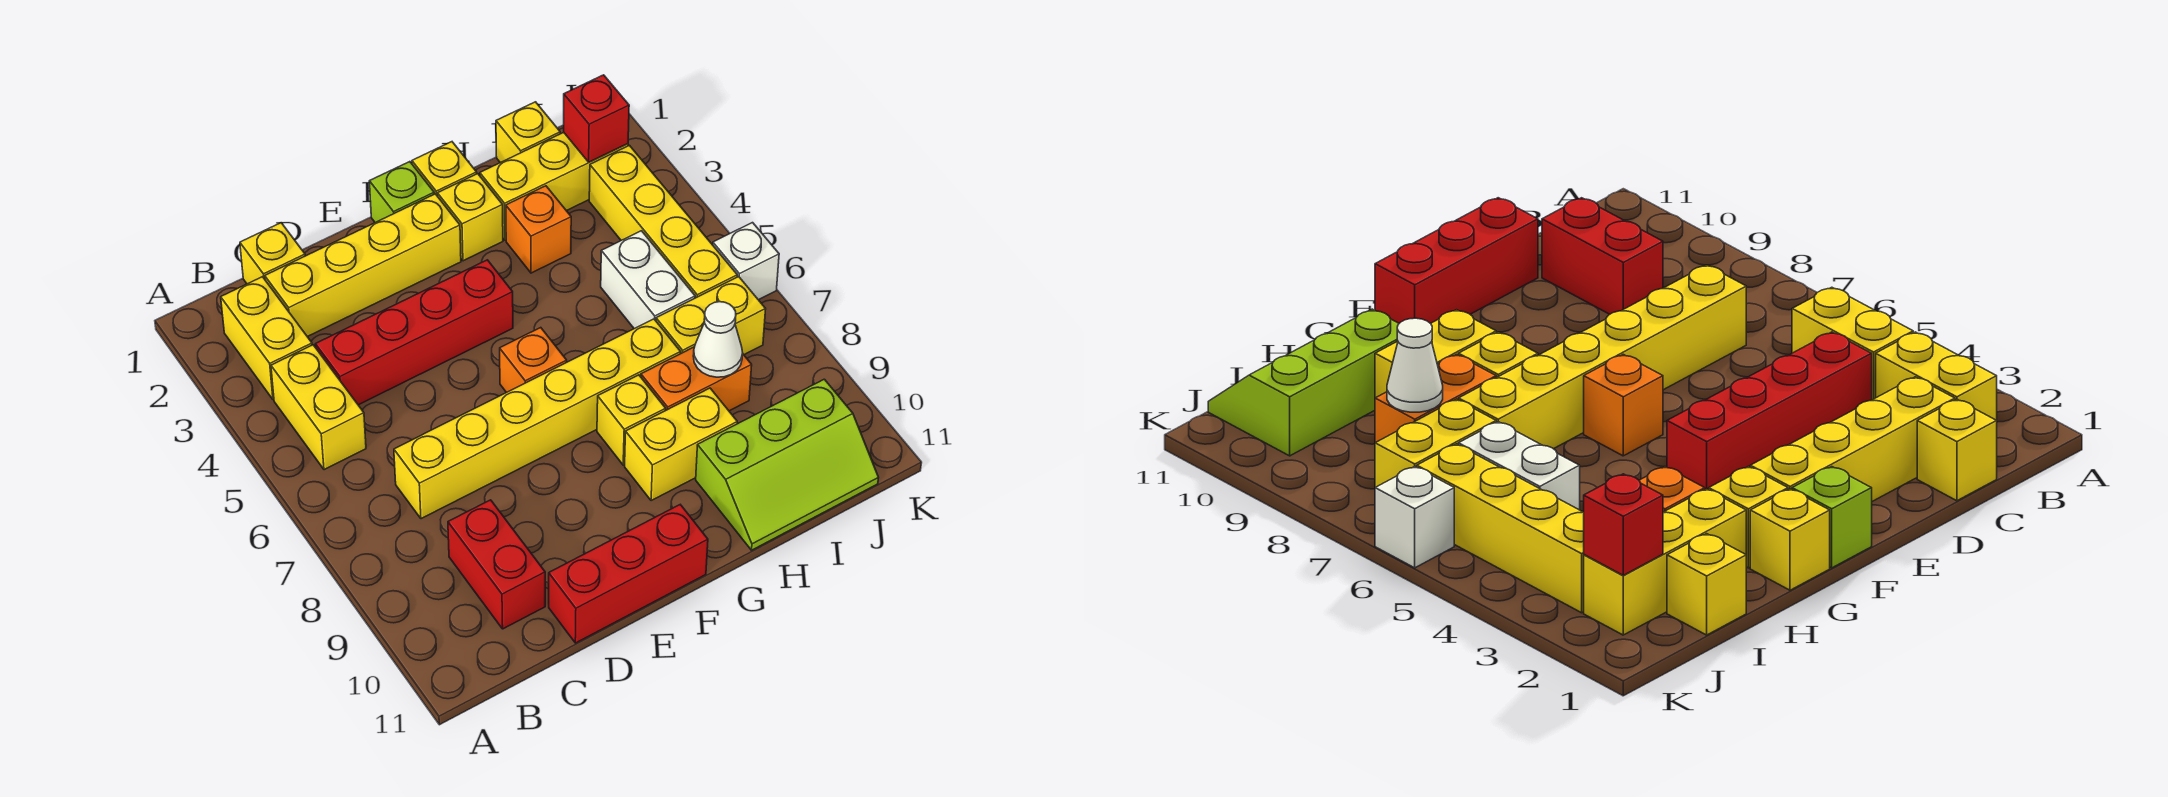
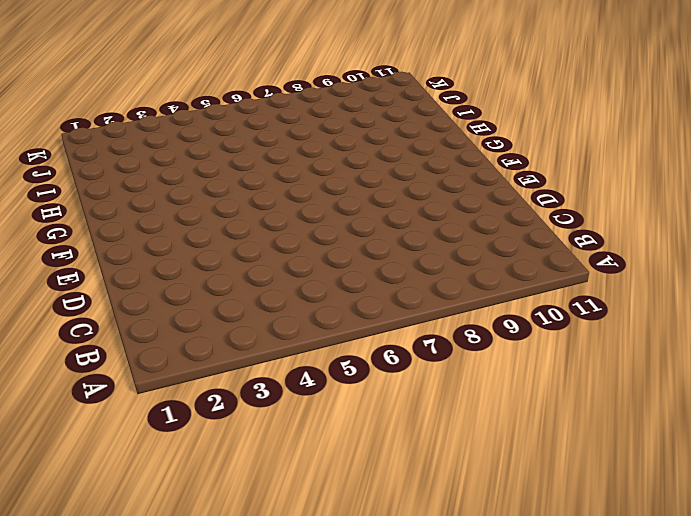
none -> yellow brick B2:B3 level 1
none -> yellow brick B4:B5 level 1
none -> yellow brick C1 level 1

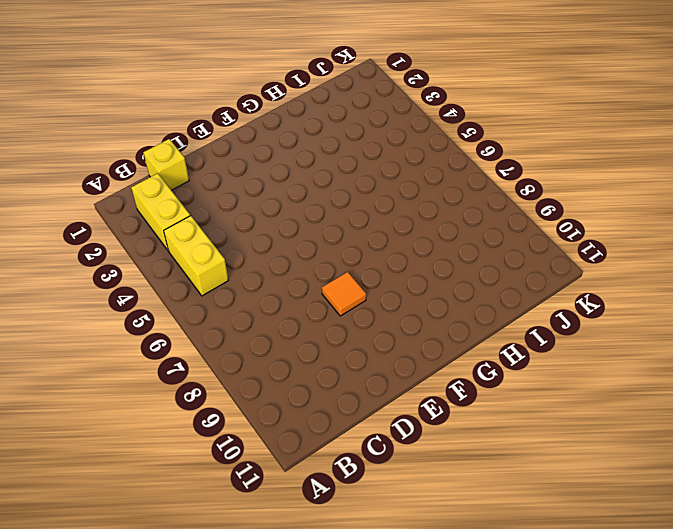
orange tile E8 level 1 -> none
none -> yellow brick C2:F2 level 1
none -> red brick C4:F4 level 1
none -> yellow brick C7:H7 level 1

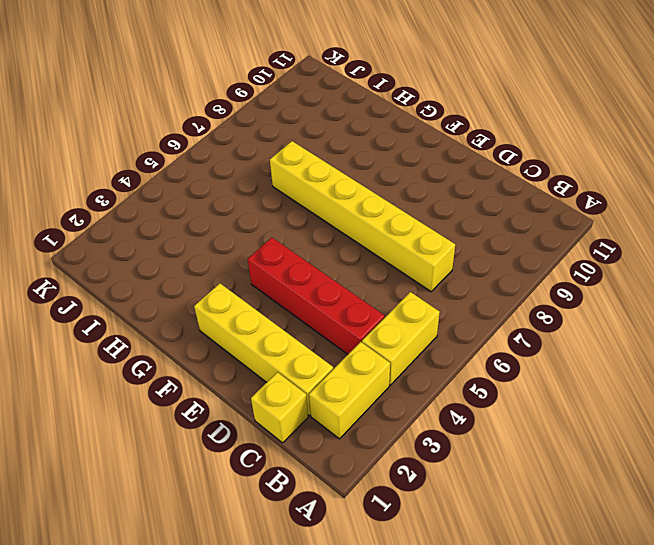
none -> red brick C9:C10 level 1
none -> red brick D11:F11 level 1
none -> lime brick F1 level 1

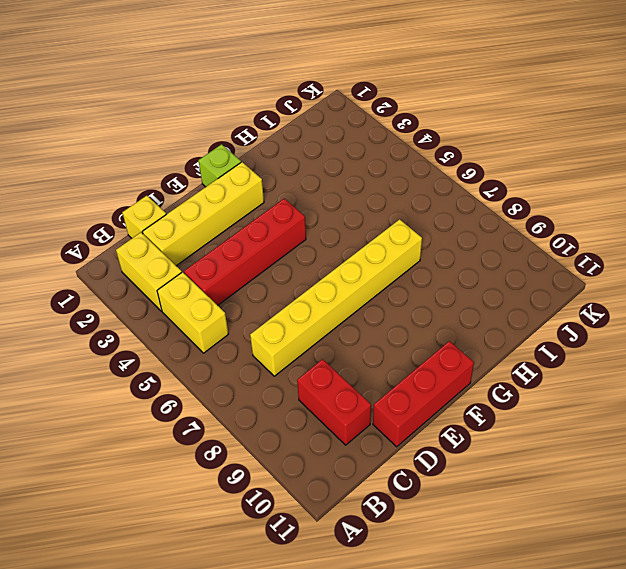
none -> orange brick F6 level 1
none -> yellow brick G1 level 1
none -> yellow brick G2 level 1

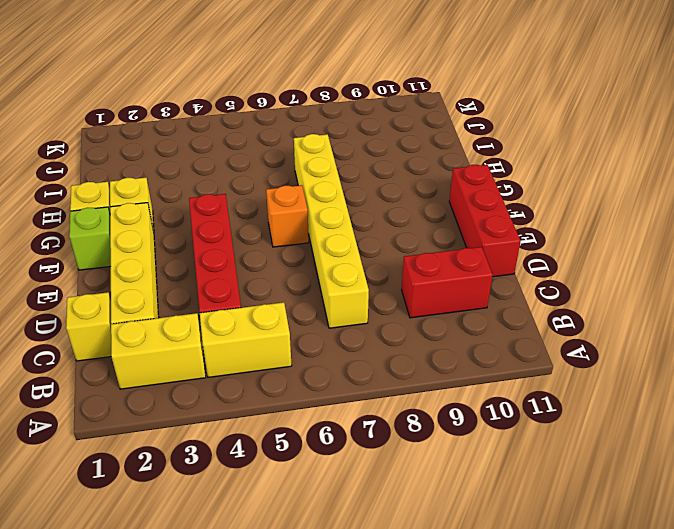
none -> yellow brick G8 level 1
none -> yellow brick G9:H9 level 1
none -> yellow brick H2:J2 level 1

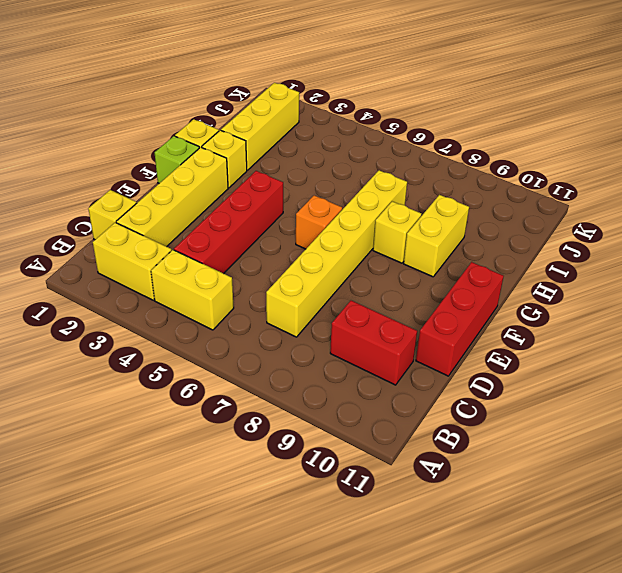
none -> orange brick H3 level 1
none -> orange brick H8:I8 level 1
none -> lime slope H10:J11 level 1 top 10

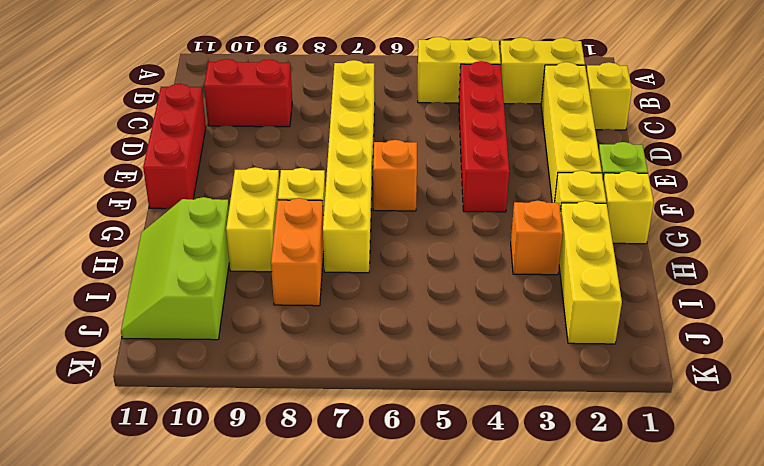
none -> yellow brick I1 level 1
none -> white brick I5:I6 level 1
none -> yellow brick I7:J7 level 1

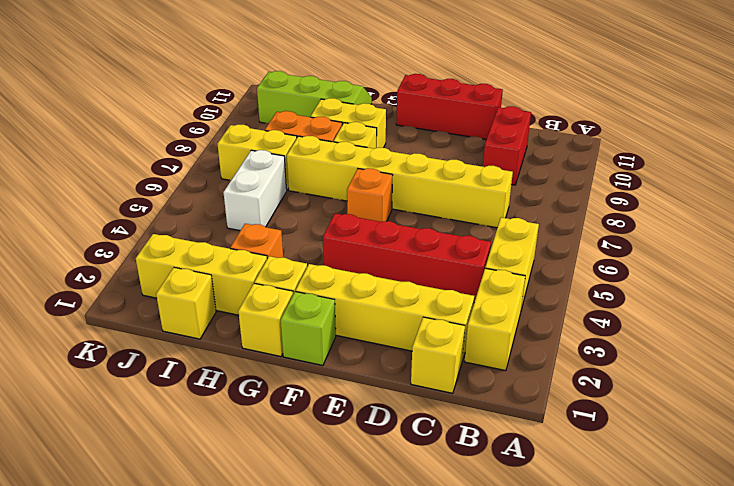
none -> yellow brick J3:J6 level 1
none -> white brick K6 level 1
none -> white cone I8 level 2

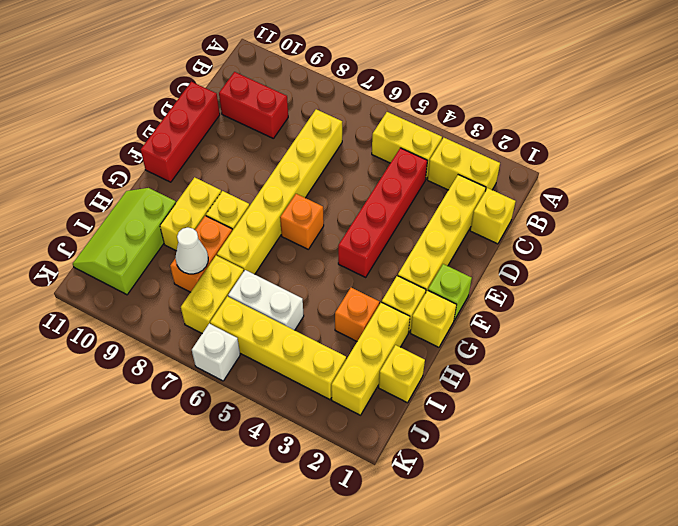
none -> red brick J2 level 2

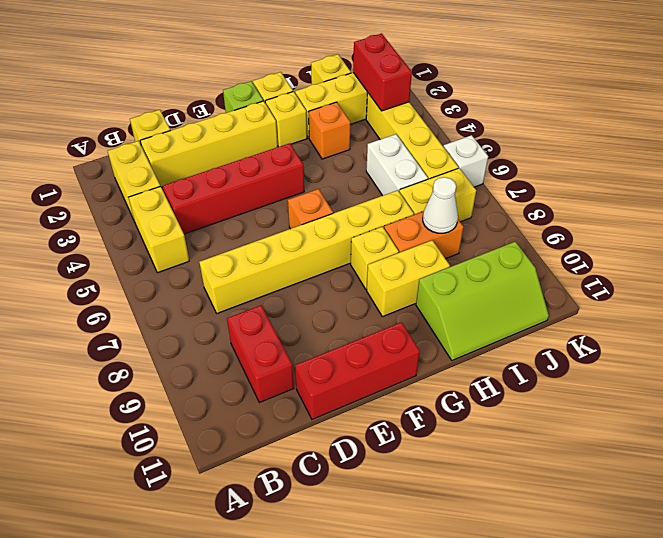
red brick J2:J3 level 2 -> red brick J2 level 2

